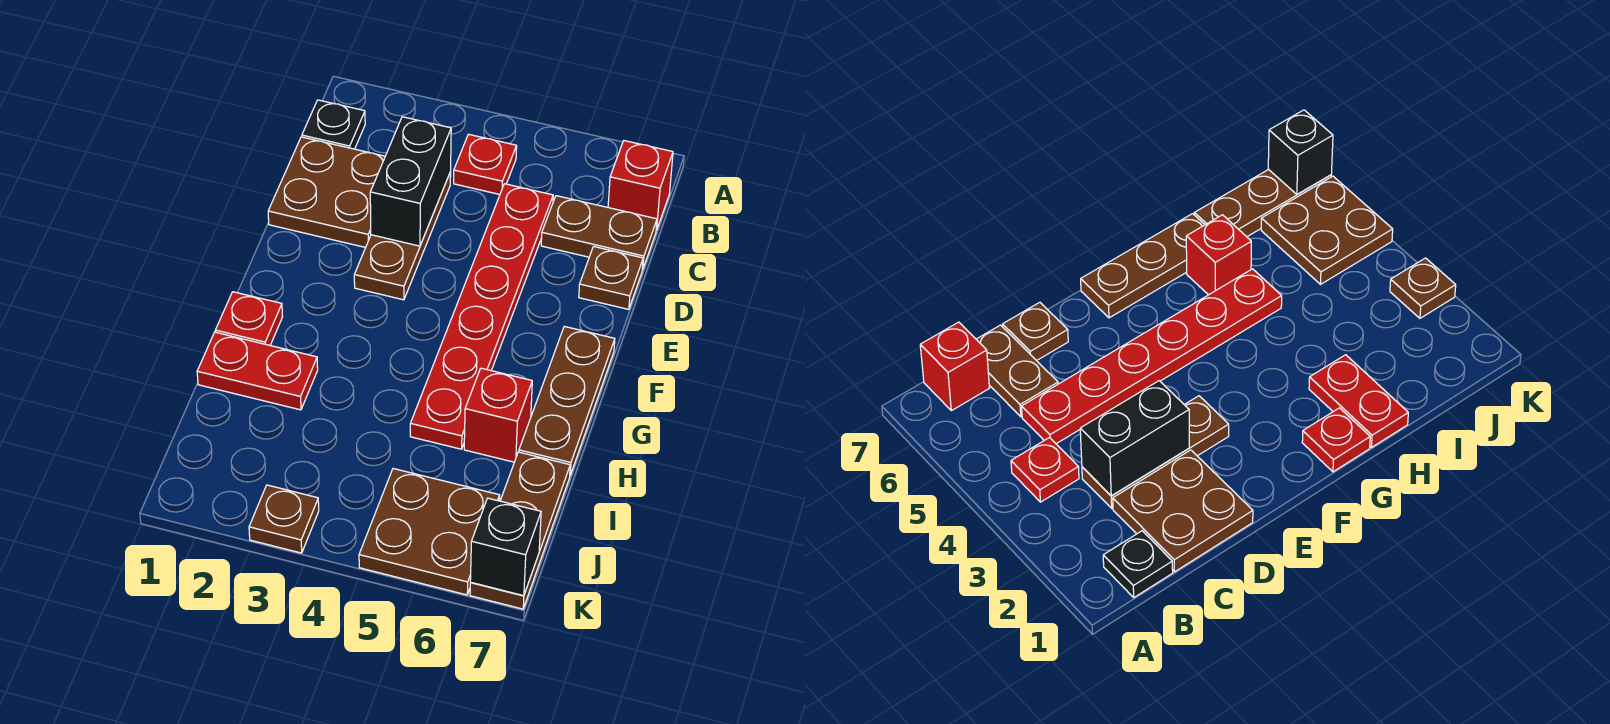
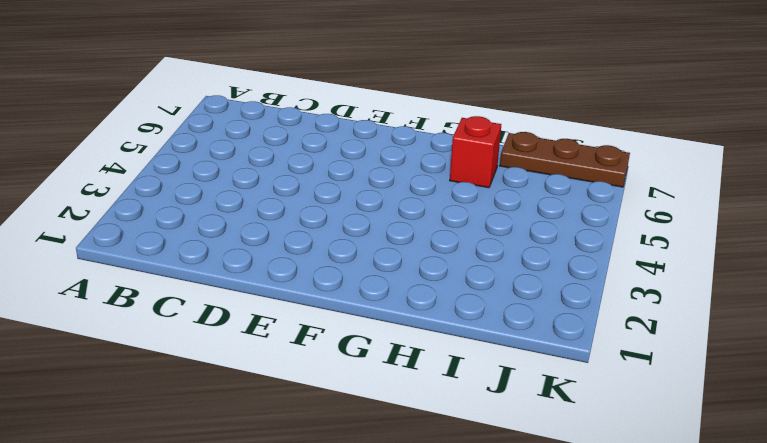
none -> black plate B1 level 1
none -> red plate B4 level 1
none -> red brick B7 level 1

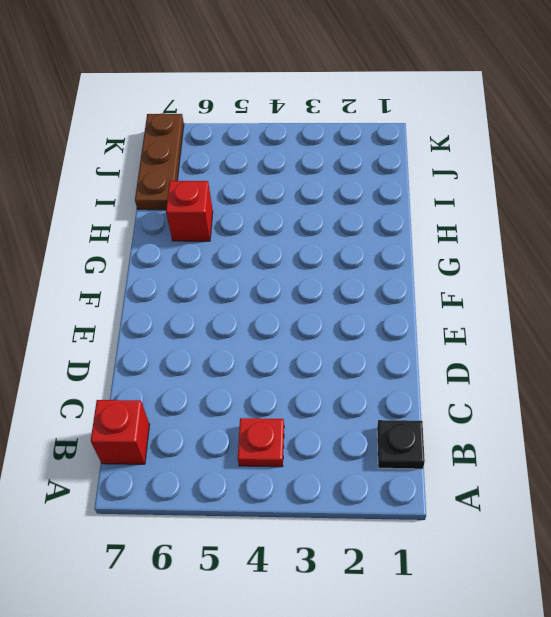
none -> brown plate C1:D2 level 1
none -> brown plate C3:E3 level 1
none -> red plate C5:H5 level 1

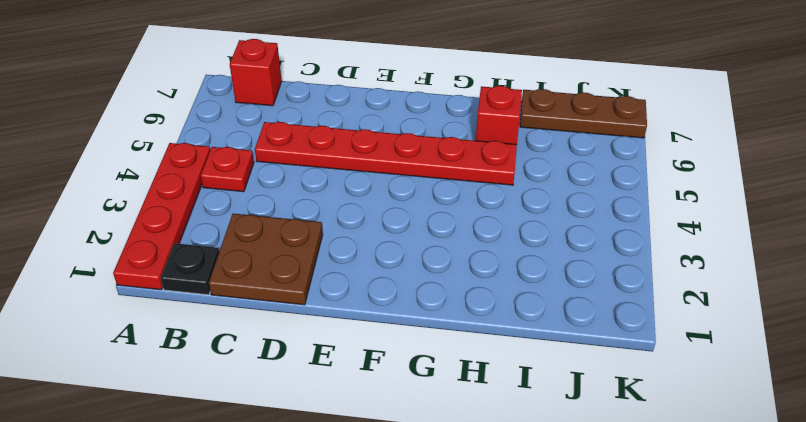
red plate A1:A4 level 1 -> none
none -> brown plate C3:E3 level 1
none -> brown plate C6:C7 level 1
none -> brown plate D7 level 1

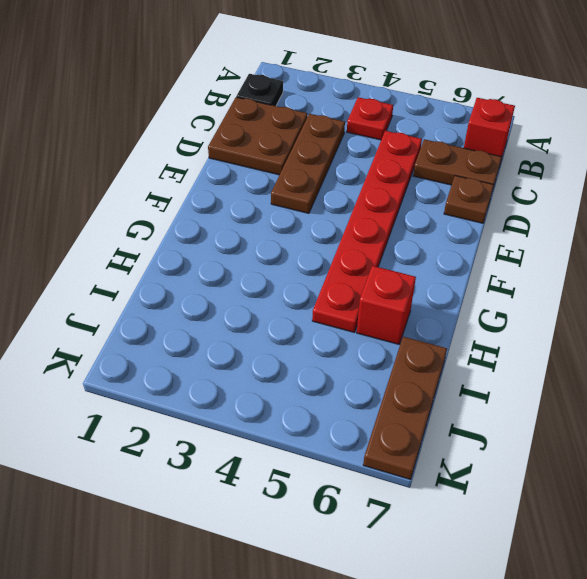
none -> brown plate F7:H7 level 1
none -> red plate G1 level 1
none -> red plate H1:H2 level 1

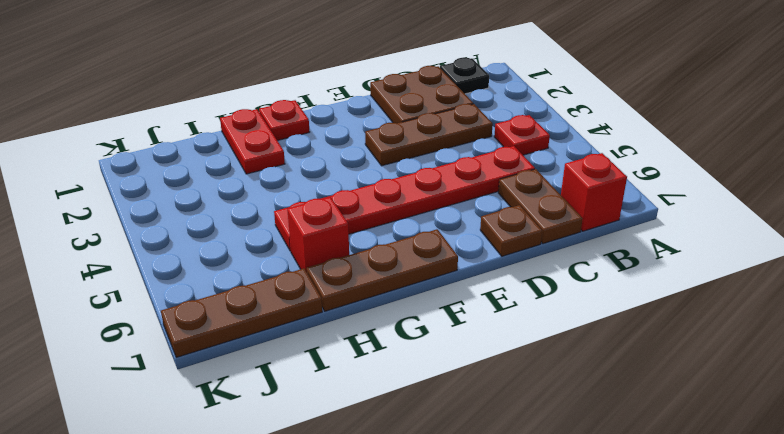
none -> brown plate J5:K6 level 1
none -> brown plate K3 level 1
none -> black brick C3:D3 level 2

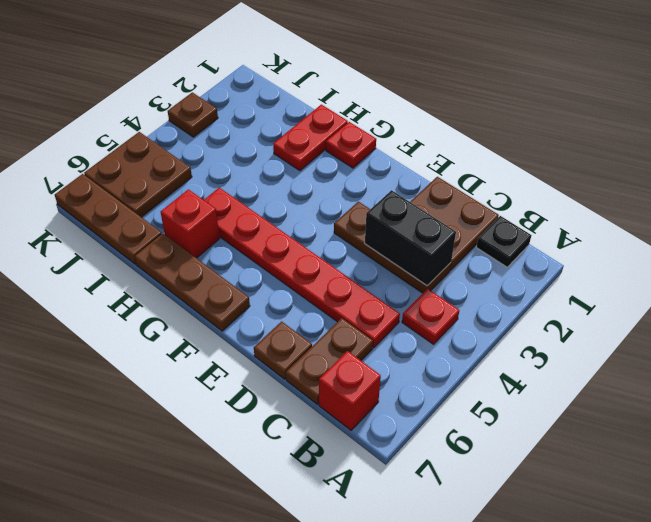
none -> black brick K7 level 2

